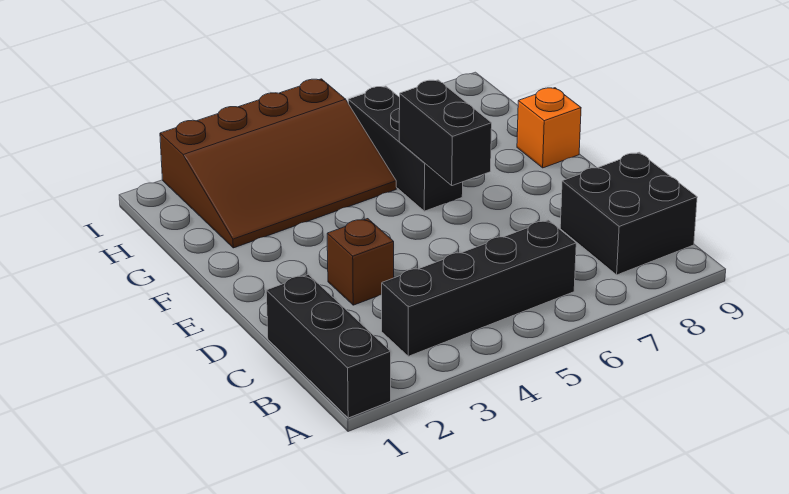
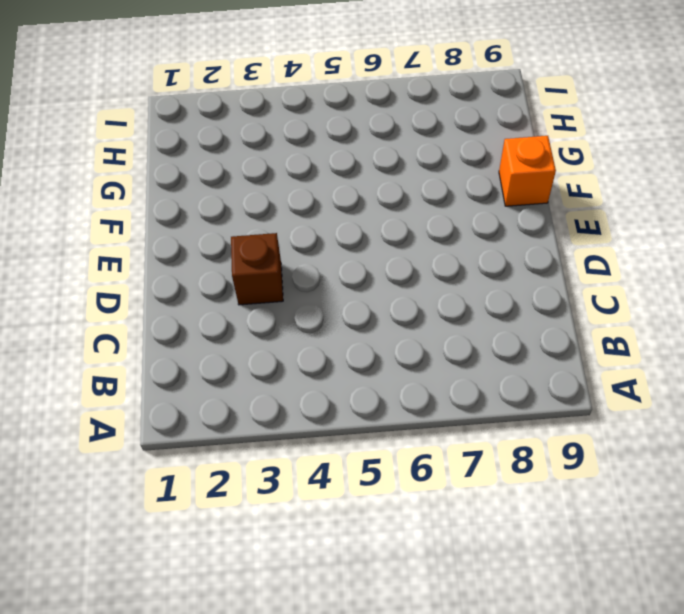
none -> black brick A1:C1 level 1
none -> black brick B3:B6 level 1

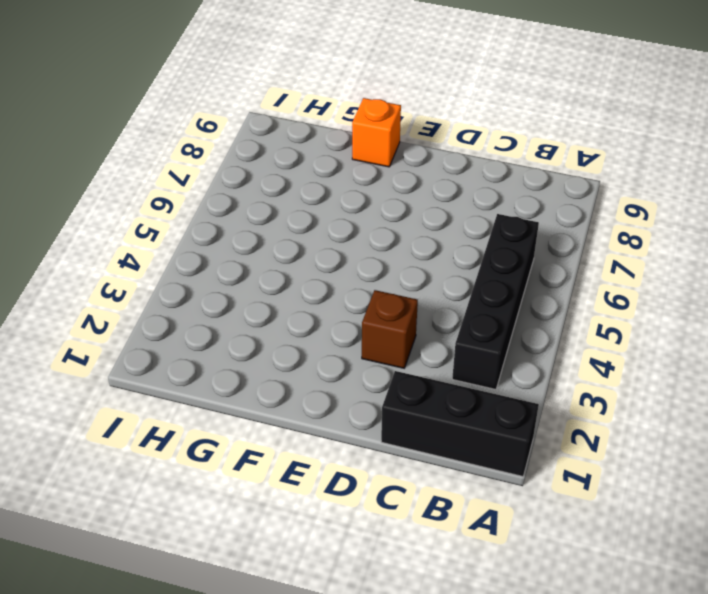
none -> black brick B8:C9 level 1
none -> black brick F6:H6 level 1

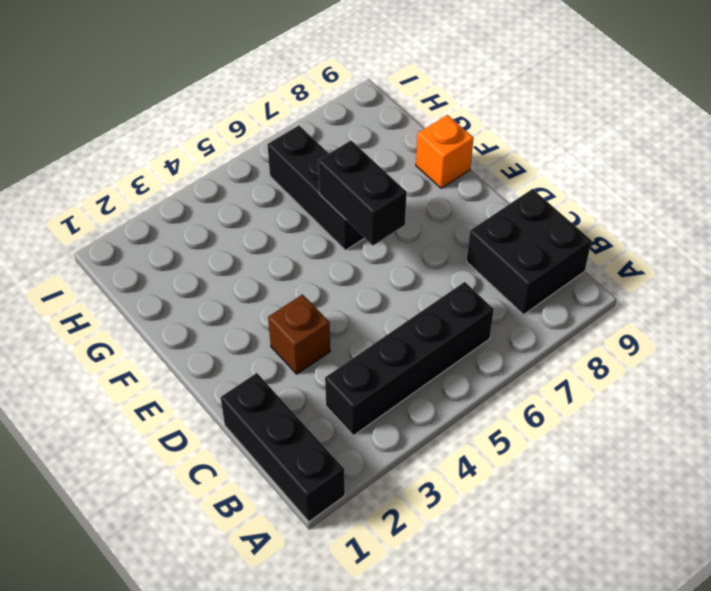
none -> brown slope G2:I5 level 1 top I

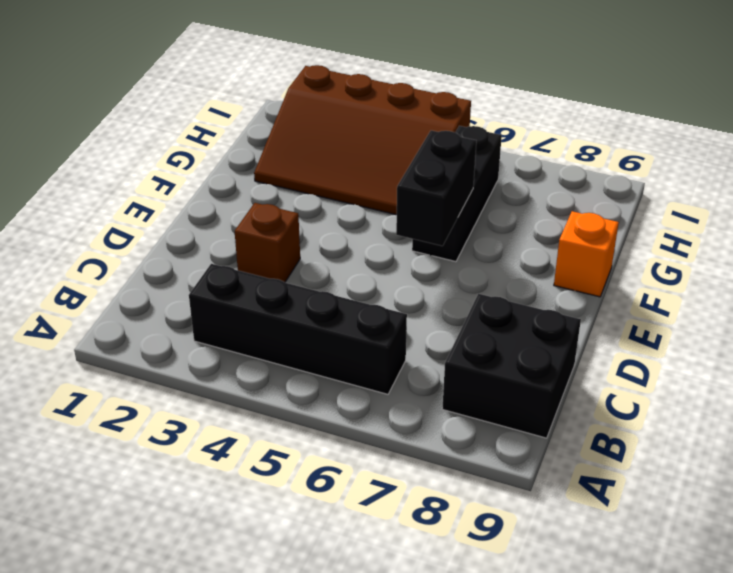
none -> black brick A1:C1 level 1

